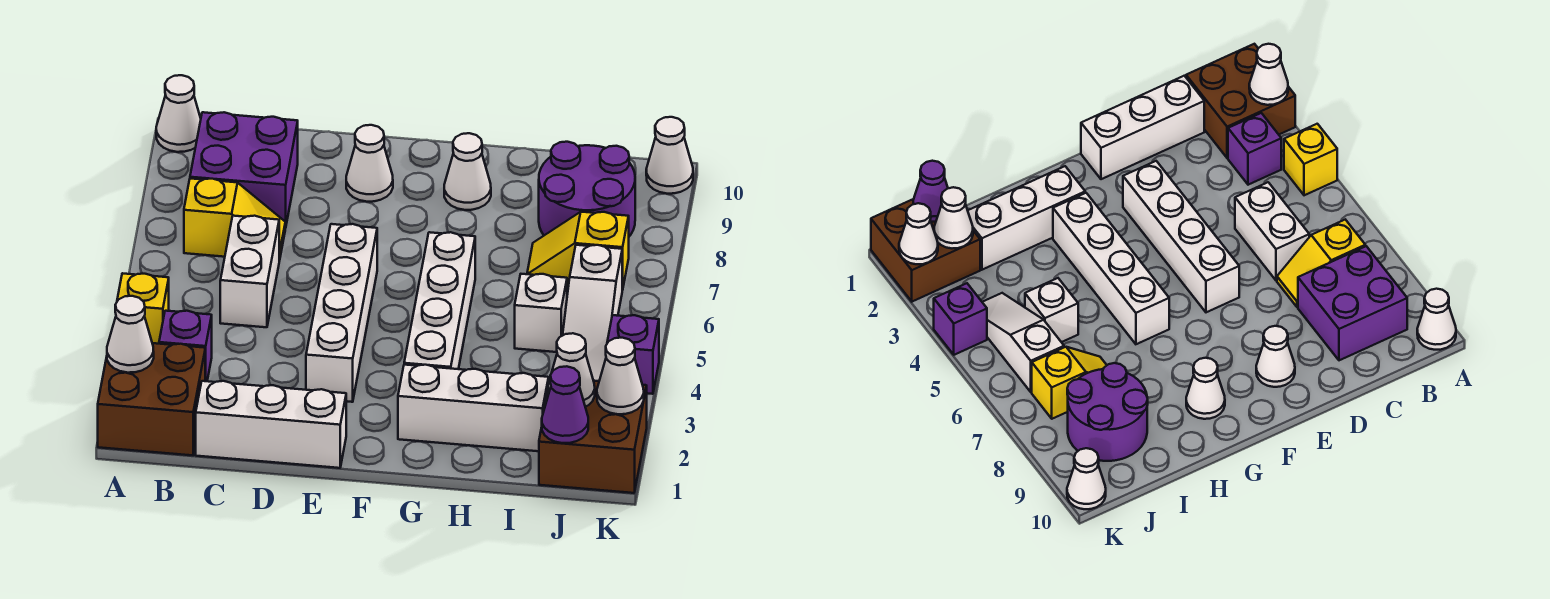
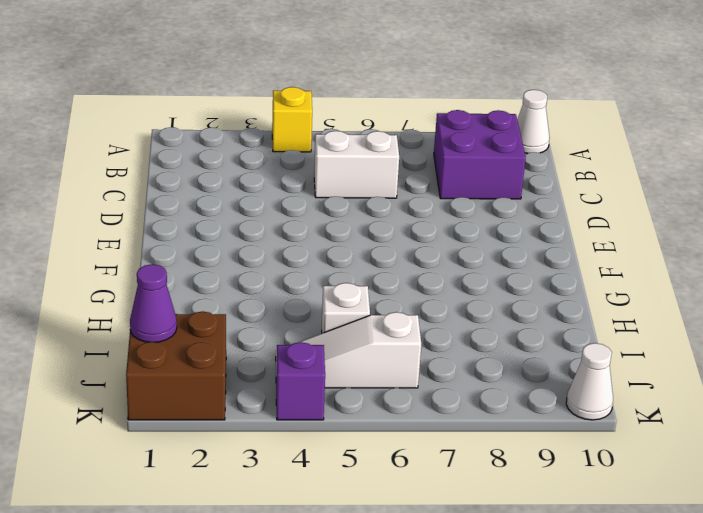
none -> brown brick A1:B2 level 1
none -> purple brick B3 level 1
none -> yellow slope B7:C7 level 1 top B

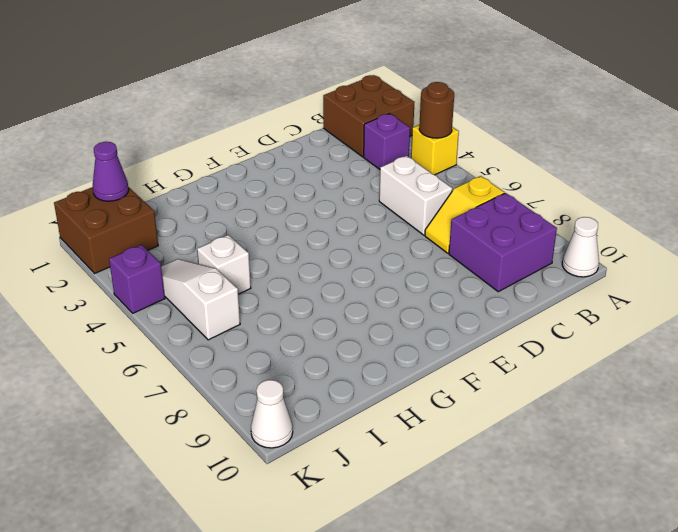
brown round brick A4 level 2 -> none
none -> white brick C1:E1 level 1
none -> white brick E3:E6 level 1
none -> white cone E9 level 1

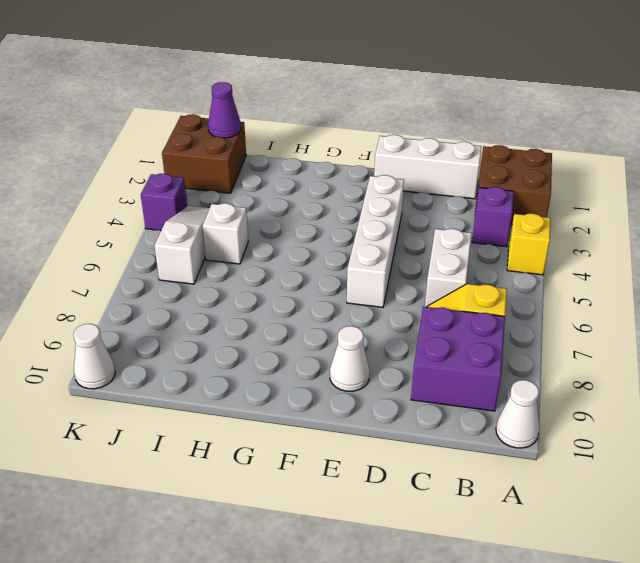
none -> white brick G2:I2 level 1
none -> white brick G3:G6 level 1
none -> white cone G9 level 1

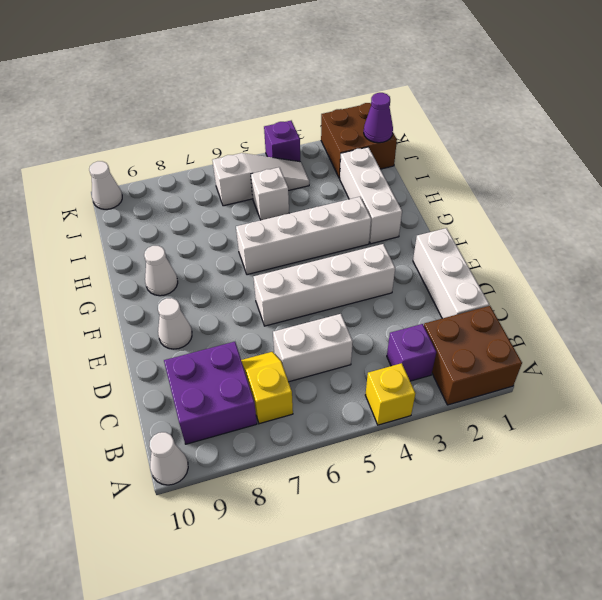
none -> yellow slope I7:J7 level 1 top J
none -> purple round brick I8:J9 level 1
none -> white cone A2 level 2

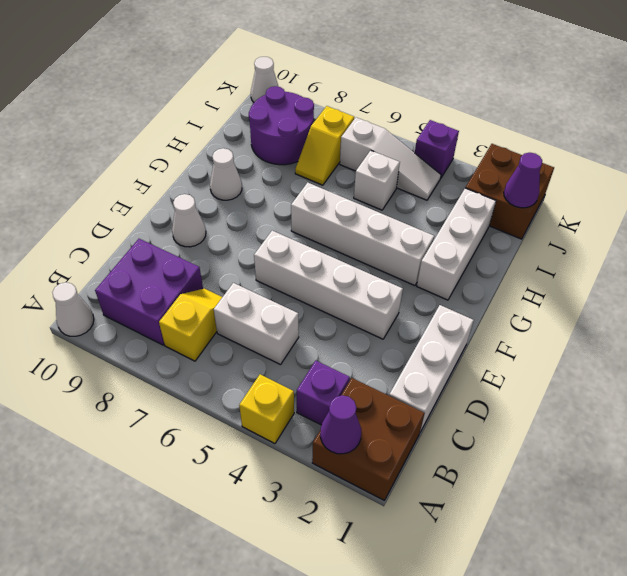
purple cone A2 level 2 -> white cone A2 level 2
none -> white cone J2 level 2
none -> white cone K2 level 2

